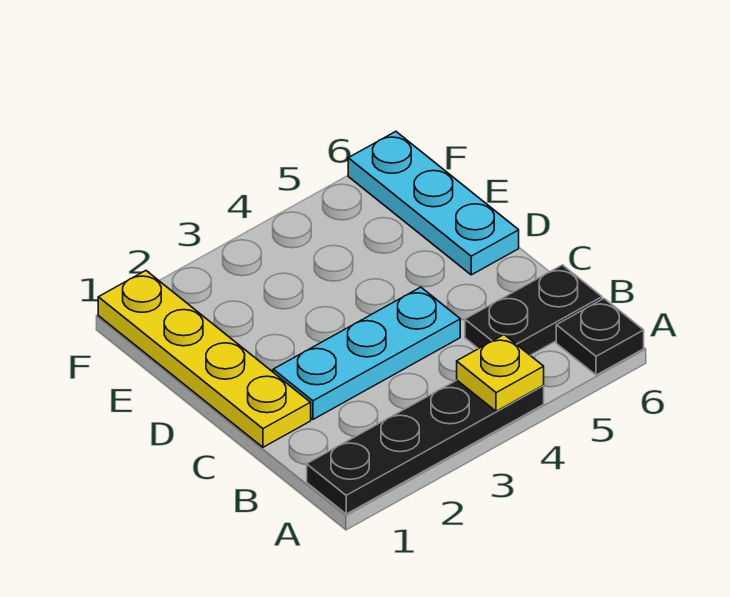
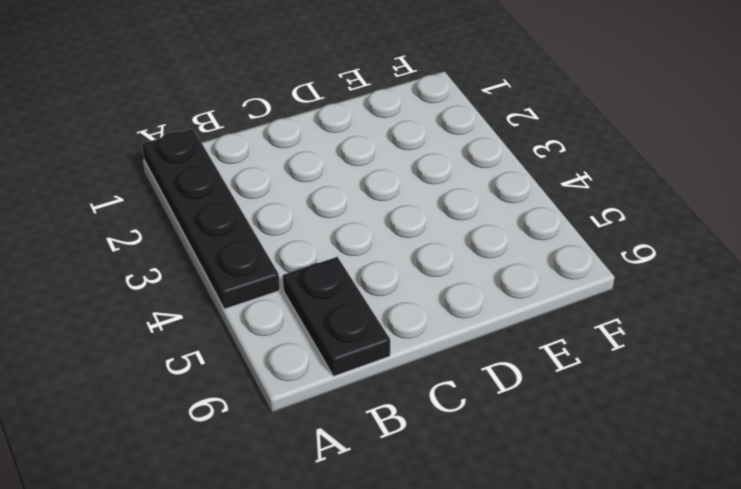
none -> black plate A6 level 1
none -> yellow plate C1:F1 level 1

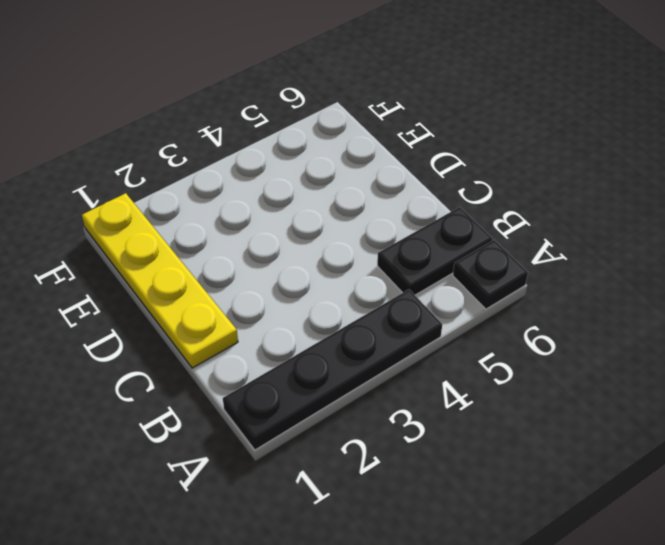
none -> cyan plate C2:C4 level 1
none -> cyan plate D6:F6 level 1

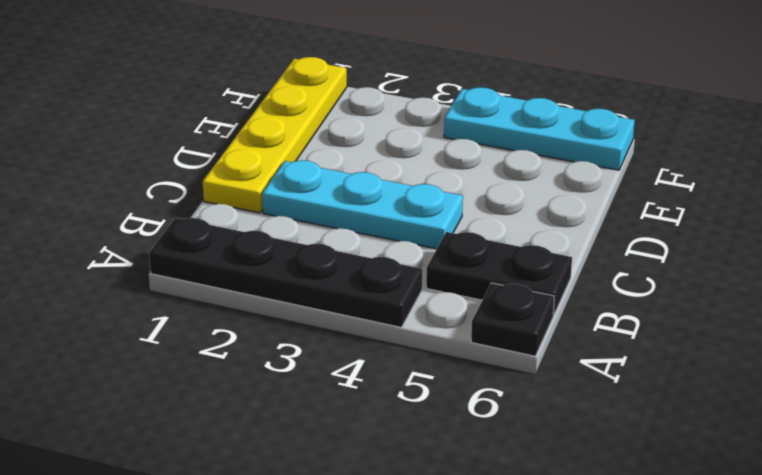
cyan plate F4:F6 level 1 -> cyan plate D6:F6 level 1
none -> yellow plate A4 level 2

